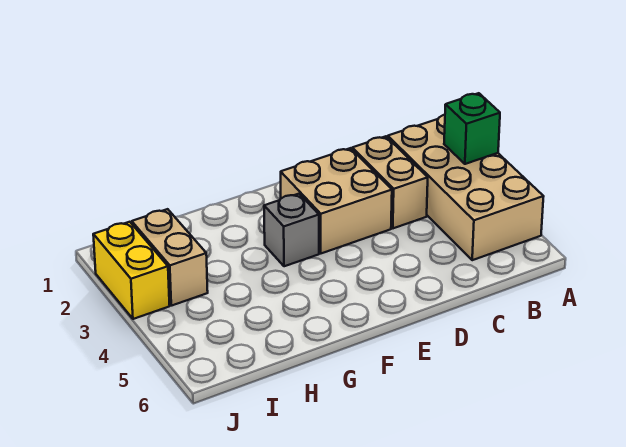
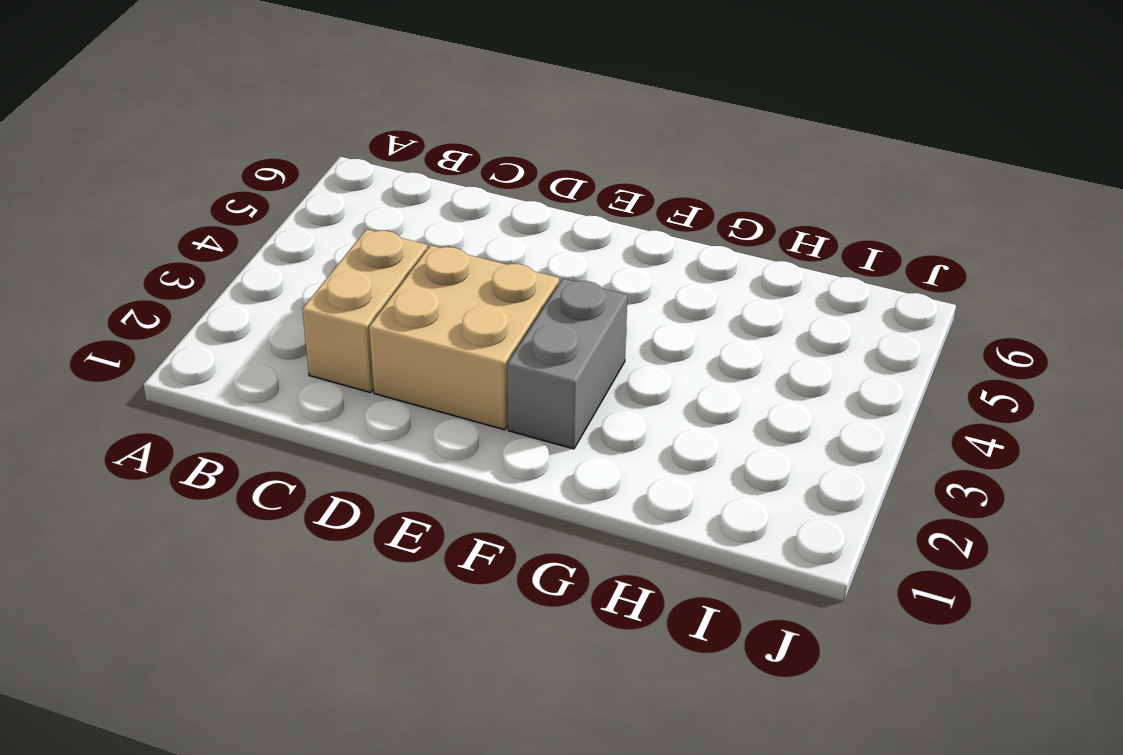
grey brick F2:F3 level 1 -> grey brick F3 level 1
none -> tan brick A2:B5 level 1
none -> tan brick I2:I3 level 1

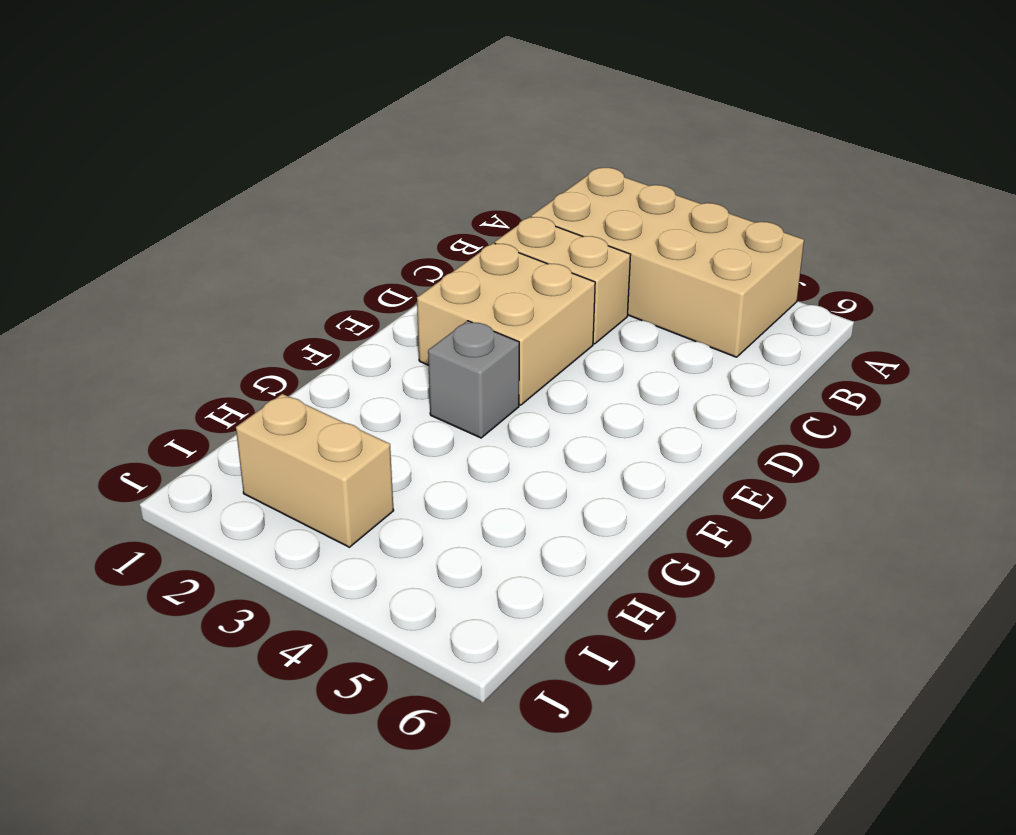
none -> yellow brick J2:J3 level 1
none -> green brick A3 level 2

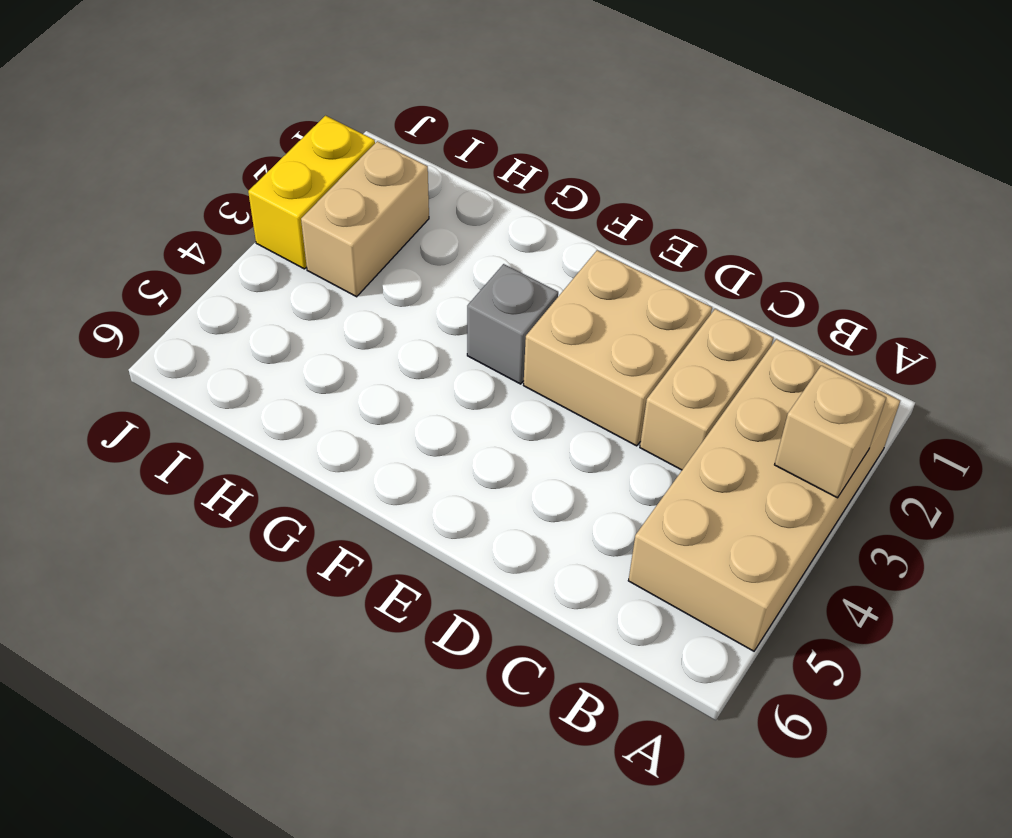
tan brick A3 level 2 -> green brick A3 level 2

